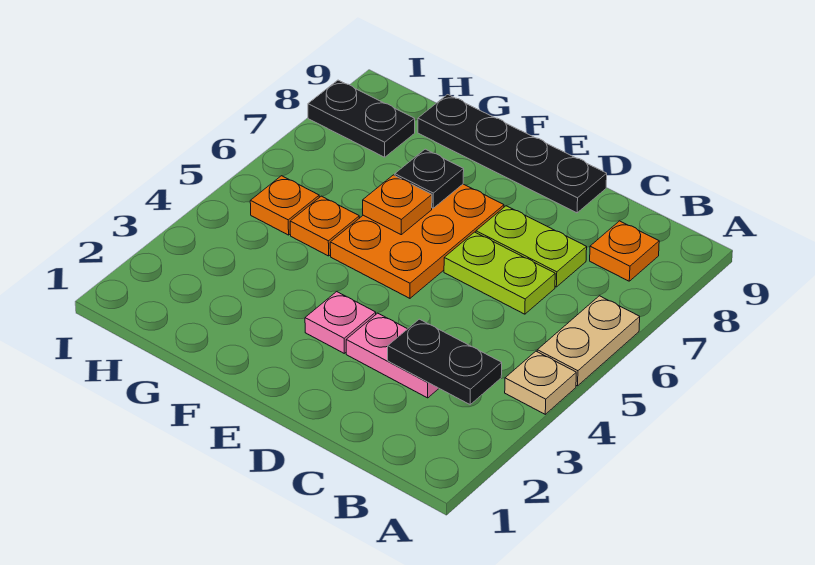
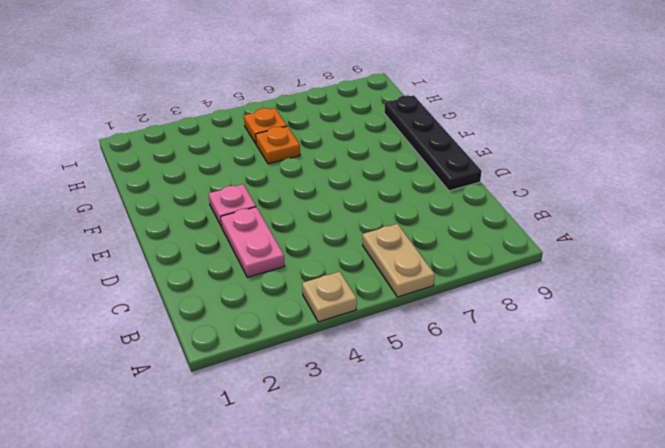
tan plate A6:B6 level 1 -> tan plate A5:A6 level 1
none -> orange plate B8 level 1
none -> lime plate C6:D6 level 1
none -> lime plate C7:D7 level 1

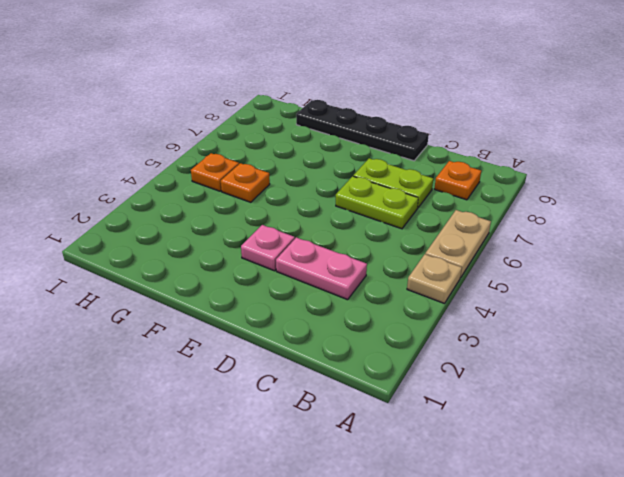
none -> orange plate E5:F7 level 1
none -> black plate H8:I8 level 1
none -> black plate B3:C3 level 2

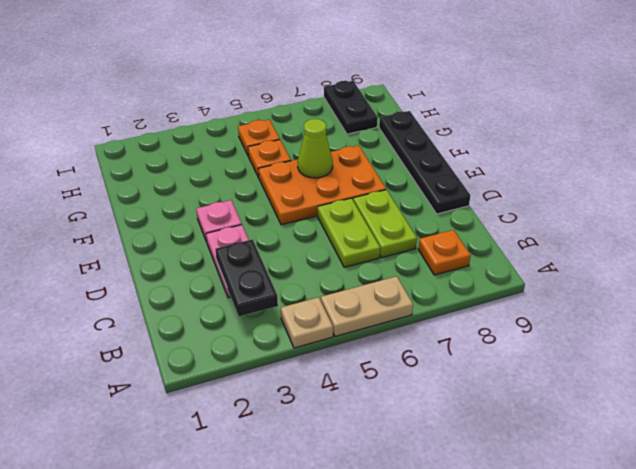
lime cone F6 level 2 -> orange plate F6 level 2
none -> black plate F7 level 2

